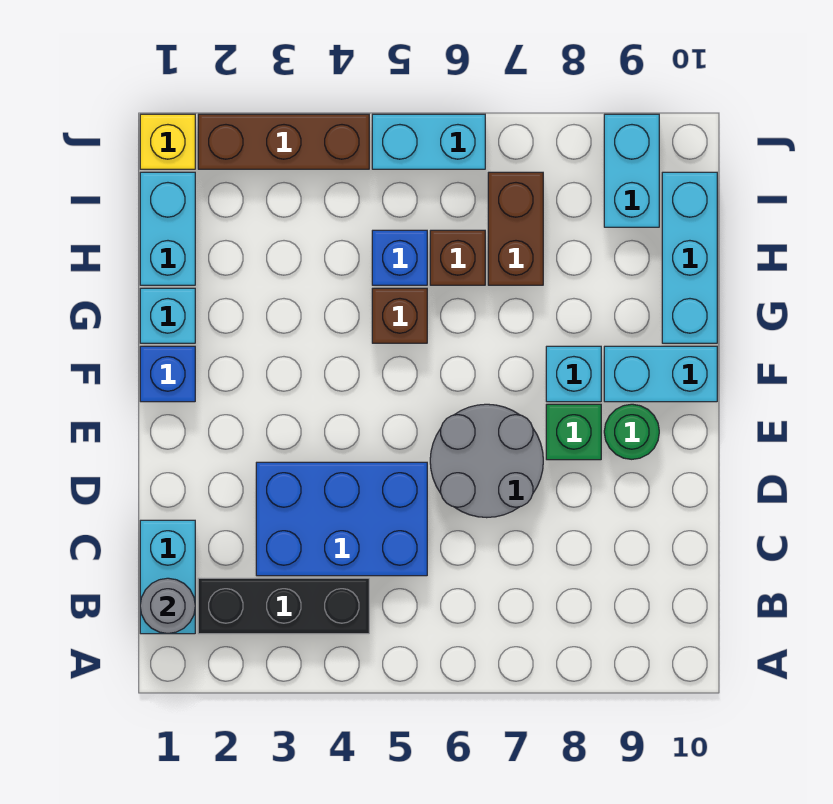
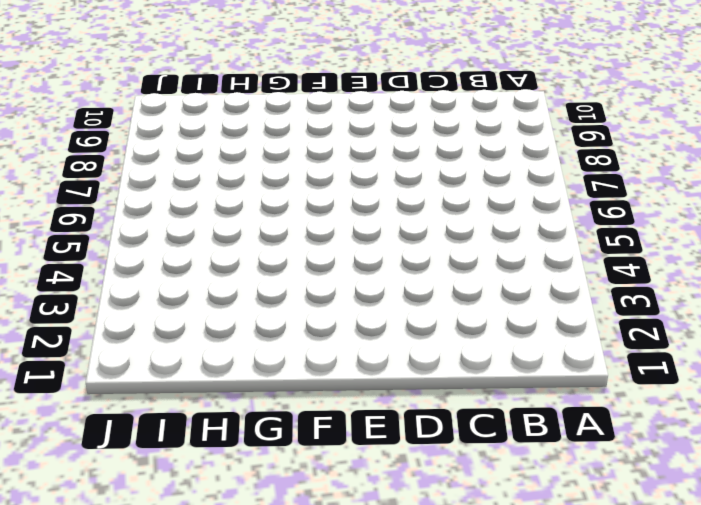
none -> cyan brick B1:C1 level 1
none -> black brick B2:B4 level 1
none -> blue brick C3:D5 level 1

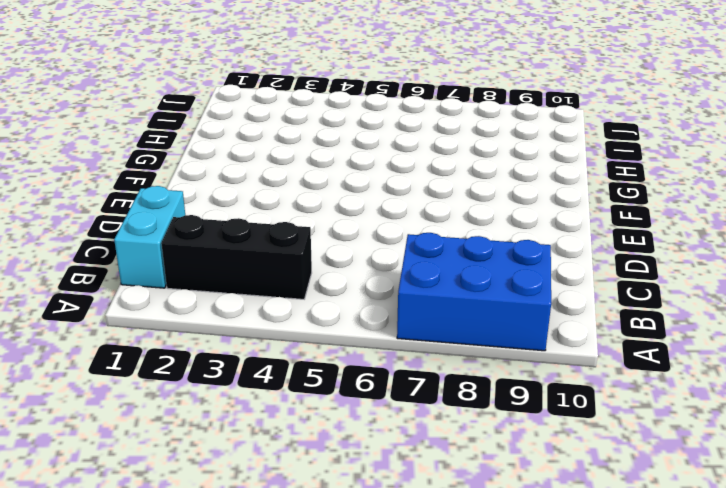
blue brick A7:B9 level 1 -> blue brick C3:D5 level 1
none -> grey round brick D6:E7 level 1
none -> green brick E8 level 1
none -> green round brick E9 level 1

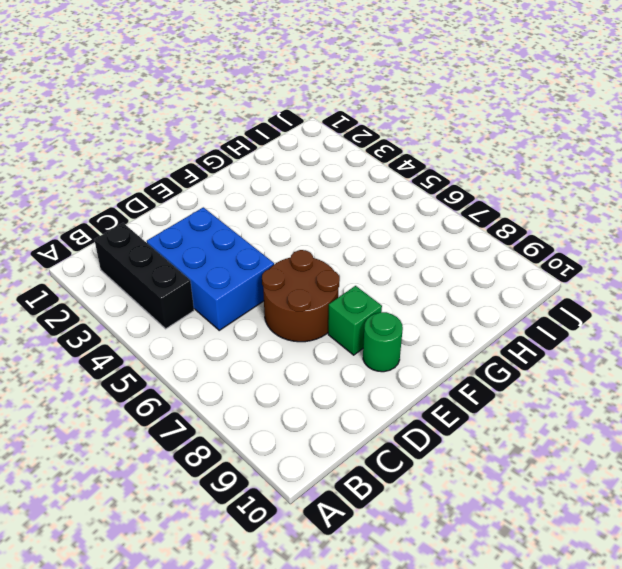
brown round brick D6:E7 level 1 -> grey round brick D6:E7 level 1
none -> cyan brick B1:C1 level 1
none -> blue brick F1 level 1
none -> cyan brick F8 level 1

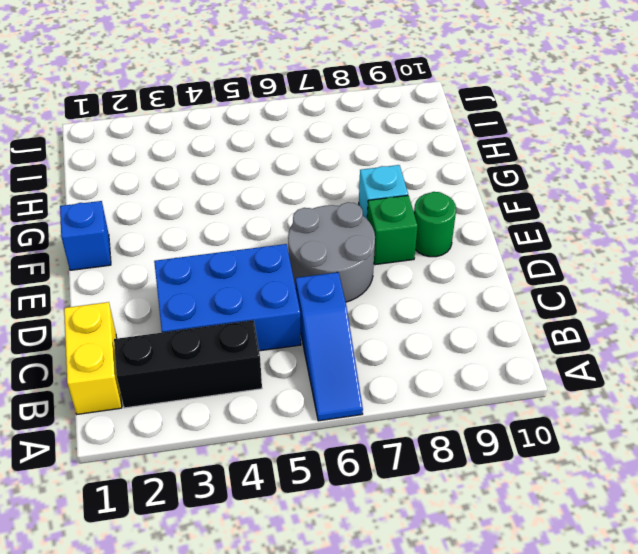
blue slope A6:C6 level 1 top C -> none
yellow brick B1:C1 level 1 -> cyan brick B1:C1 level 1
none -> cyan brick F9:F10 level 1
none -> cyan brick G1 level 1
none -> brown brick G5 level 1

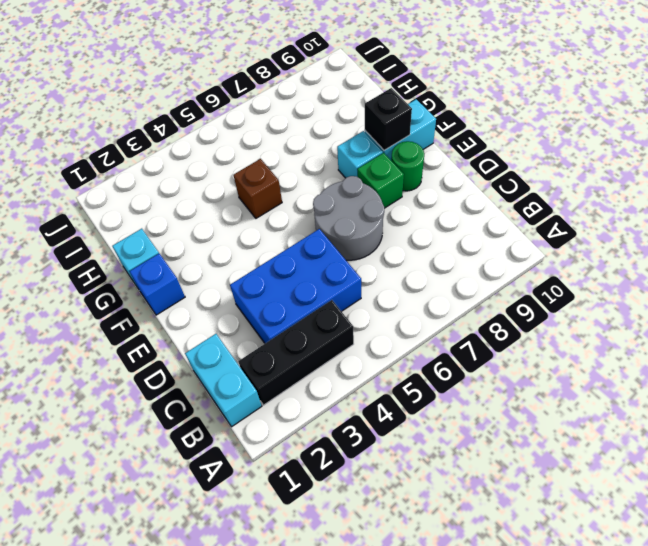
black brick F9 level 2 -> none
none -> cyan brick G10:I10 level 1
none -> cyan brick H1:I1 level 1
none -> blue brick H5 level 1

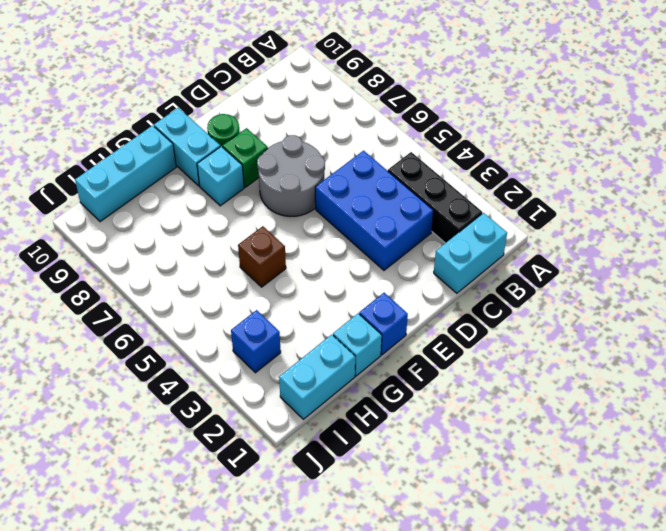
blue brick I3 level 1 -> blue brick H5 level 1
none -> brown brick H6 level 1
none -> brown brick H7:I7 level 1
none -> cyan brick I9:J9 level 1

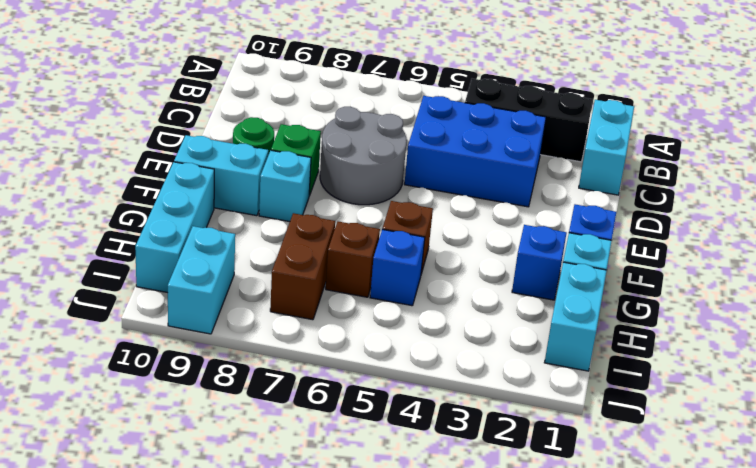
blue brick G2 level 1 -> none
none -> yellow brick J1 level 1
none -> brown brick J2:J4 level 1
none -> cyan brick J5:J6 level 1

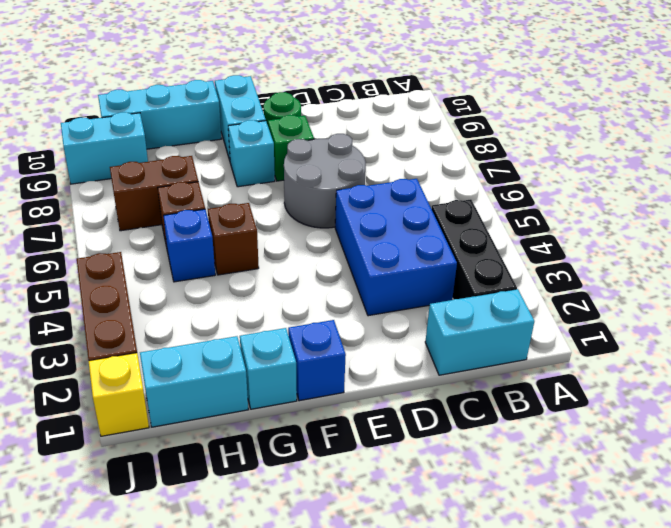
none -> cyan brick J5:J6 level 1
none -> grey round brick B1 level 2

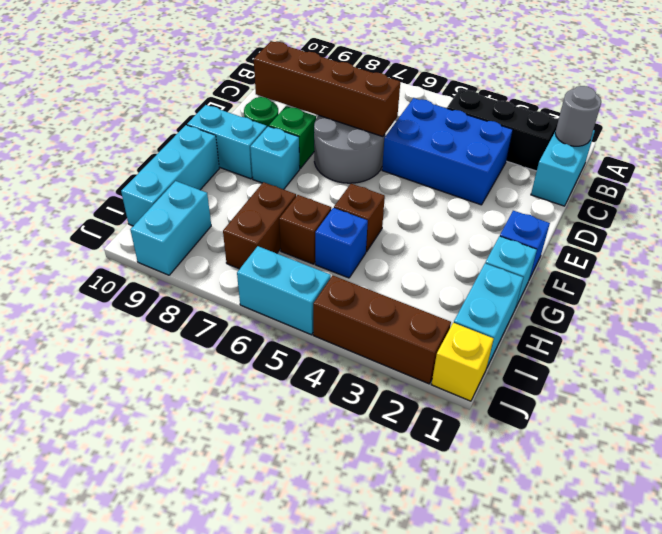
brown brick D6:D9 level 2 -> none

